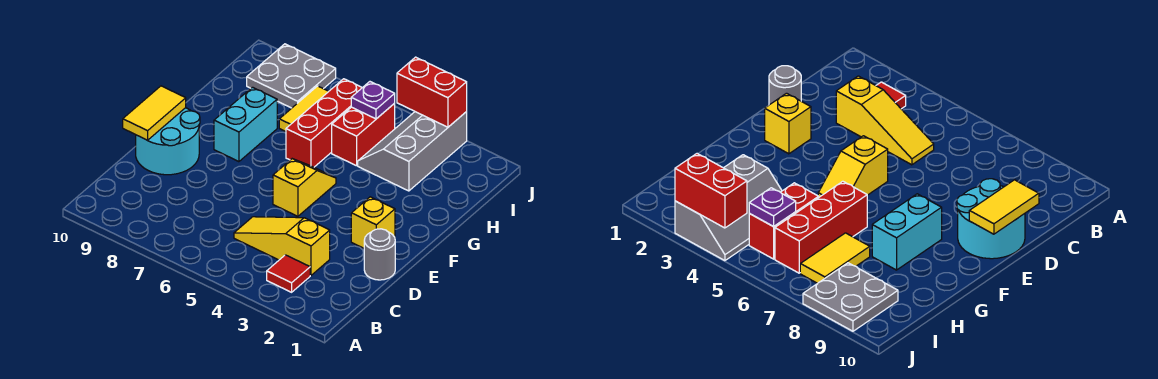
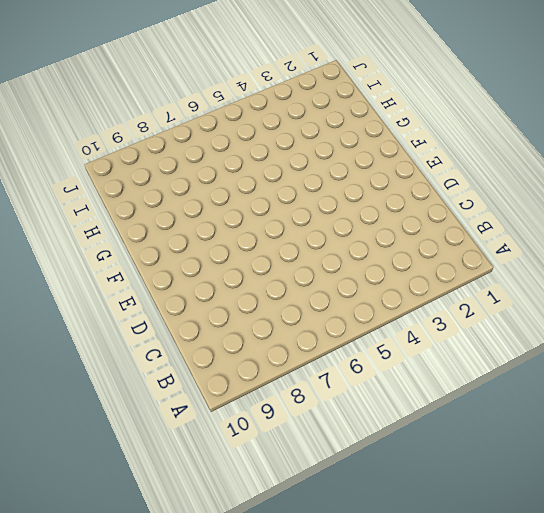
none -> red tile B3 level 1
none -> yellow slope C3:C5 level 1 top 3
none -> grey round brick D1 level 1

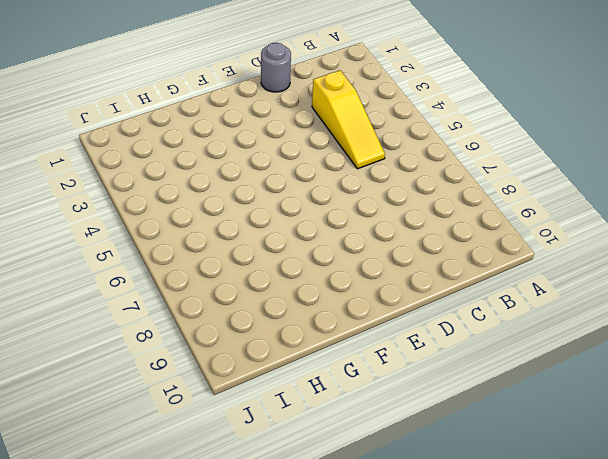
none -> red tile B3 level 1
none -> cyan round brick D9:E10 level 1
none -> yellow brick E2 level 1

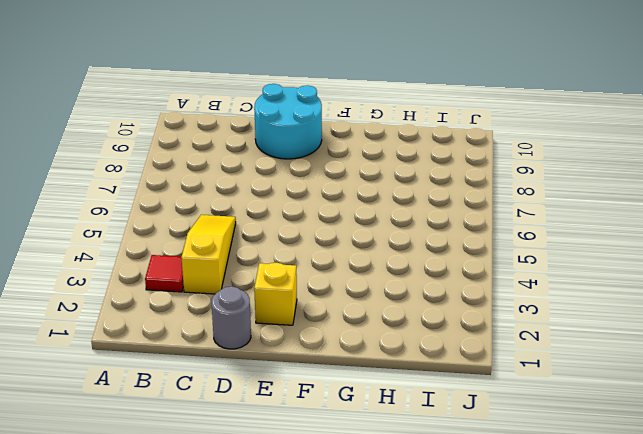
none -> yellow slope E5:F5 level 1 top E
none -> cyan brick F8:G8 level 1
none -> red brick G6:I6 level 1

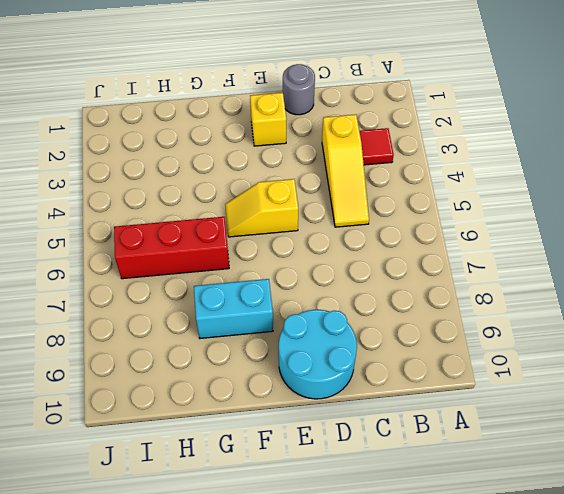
none -> grey slope H3:J4 level 1 top 3
none -> red brick H5:I5 level 1
none -> yellow tile H7:I7 level 1

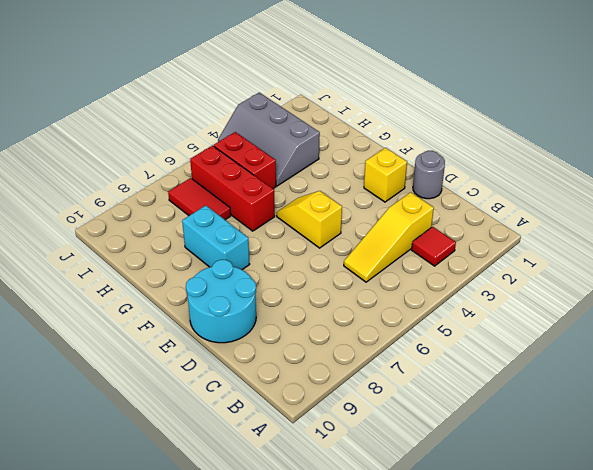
red tile H7:I7 level 1 -> yellow tile H7:I7 level 1
none -> grey plate I8:J9 level 1
none -> yellow tile D10:E10 level 2
none -> purple plate I5 level 2

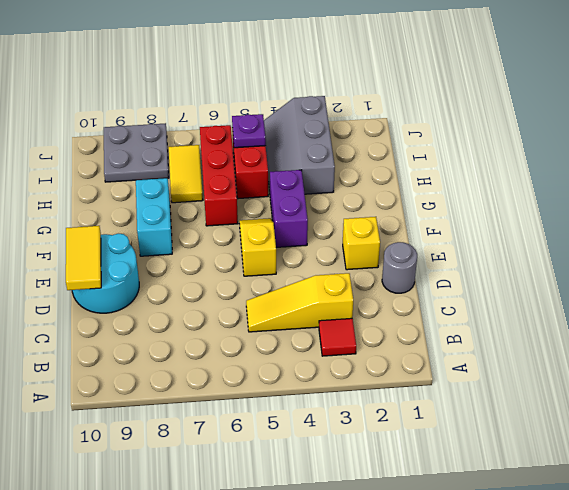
purple brick F4:G4 level 1 -> none
none -> red brick J3:J4 level 2

